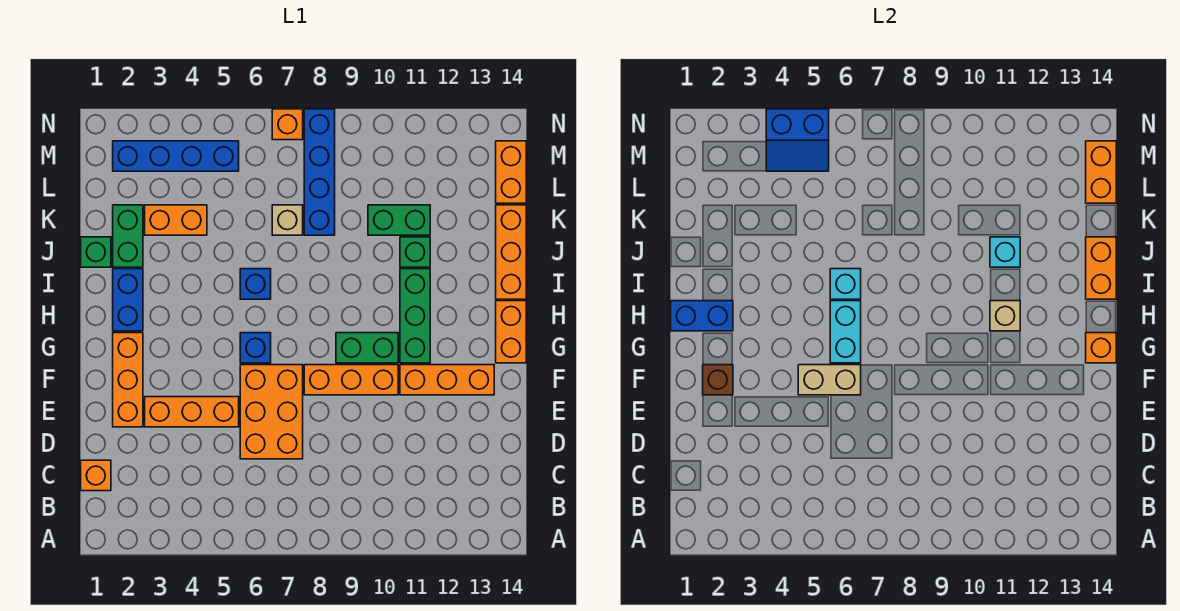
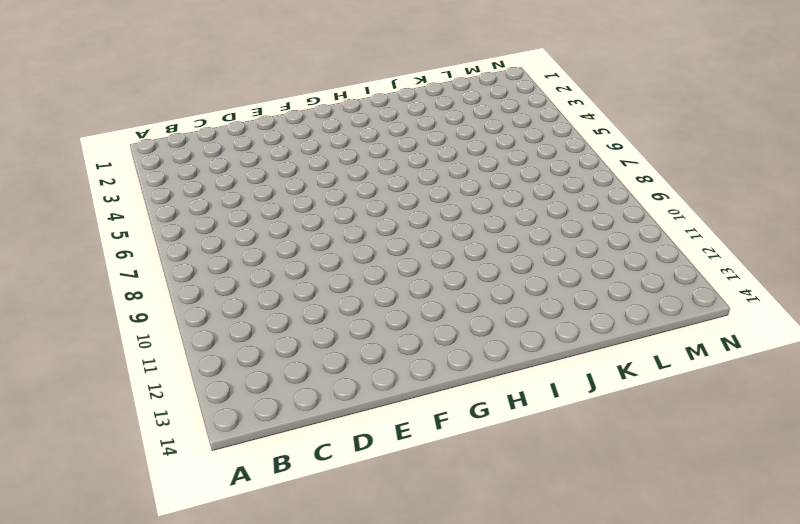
none -> orange brick C1 level 1
none -> orange brick D6:F7 level 1
none -> orange brick E2:G2 level 1
none -> orange brick E3:E5 level 1

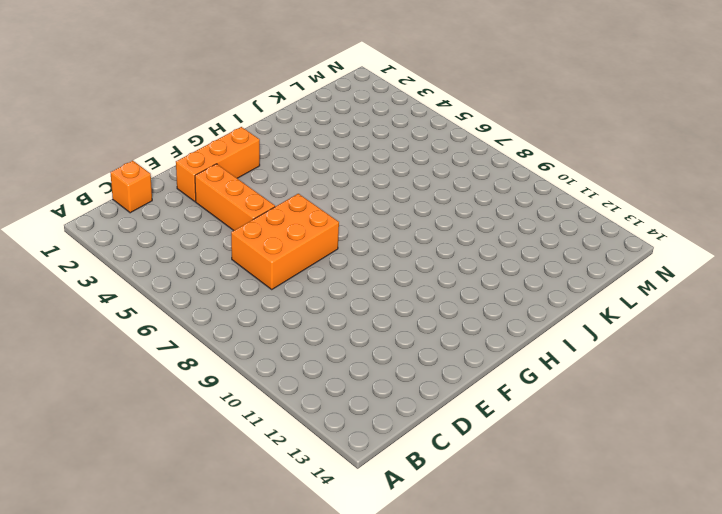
none -> orange brick F8:F10 level 1
none -> orange brick F11:F13 level 1
none -> blue brick G6 level 1
none -> green brick G9:G10 level 1

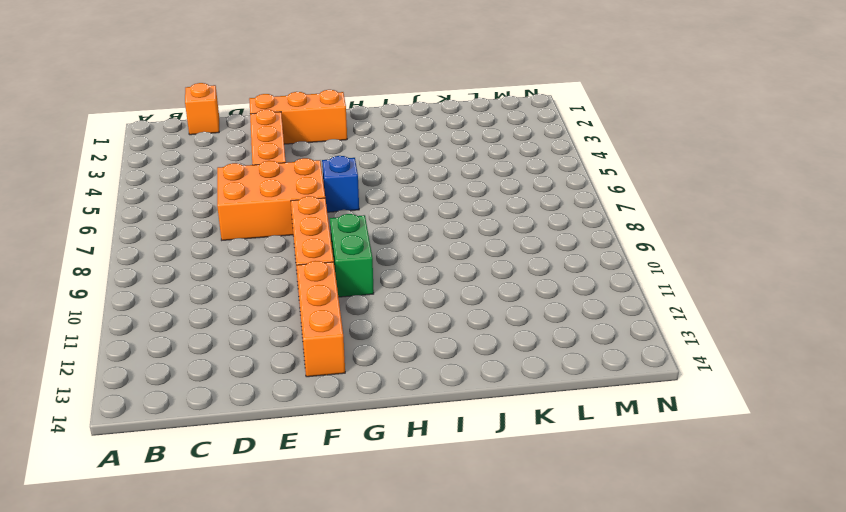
none -> green brick G11:I11 level 1
none -> orange brick G14:H14 level 1
none -> blue brick H2:I2 level 1
none -> blue brick I6 level 1

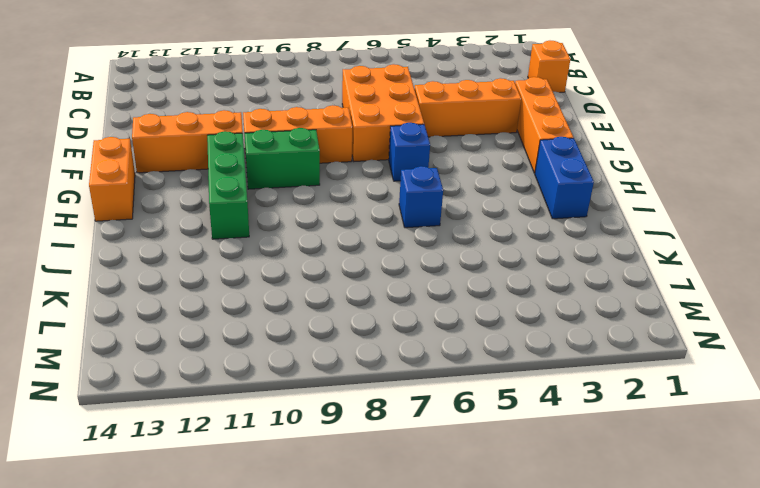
none -> orange brick I14:K14 level 1
none -> green brick J1 level 1
none -> green brick J2:K2 level 1
none -> green brick J11 level 1

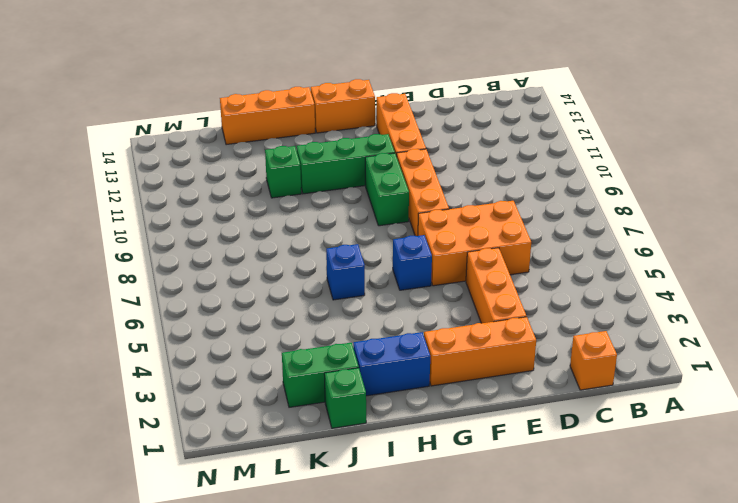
none -> orange brick K3:K4 level 1
none -> tan brick K7 level 1
none -> blue brick K8:N8 level 1
none -> green brick K10:K11 level 1

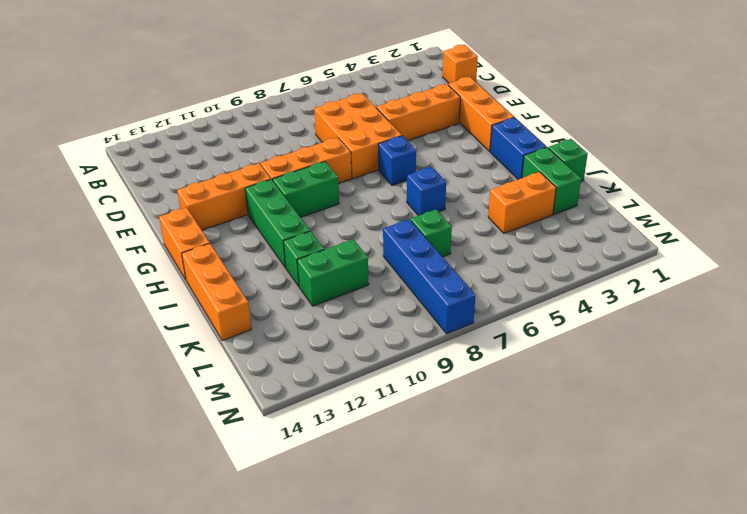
green brick K7 level 1 -> tan brick K7 level 1
none -> orange brick L14:M14 level 1
none -> blue brick M2:M5 level 1
none -> orange brick N7 level 1
none -> brown brick F2 level 2

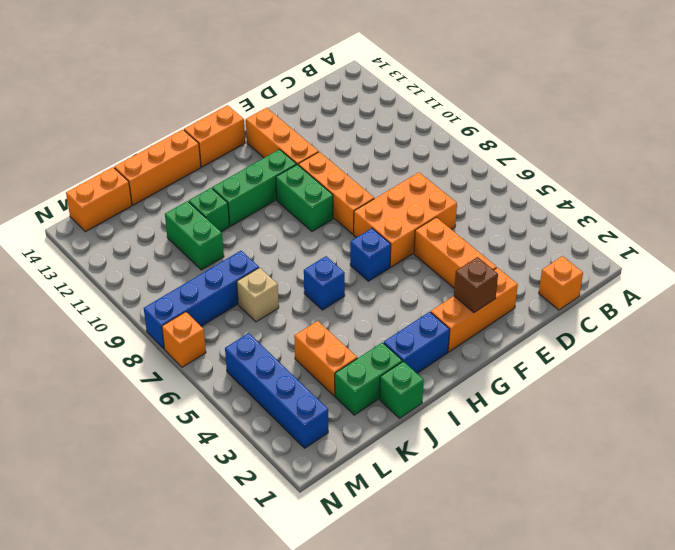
none -> tan brick F5:F6 level 2
none -> cyan brick G6:H6 level 2
none -> orange brick G14 level 2
none -> blue brick H1:H2 level 2

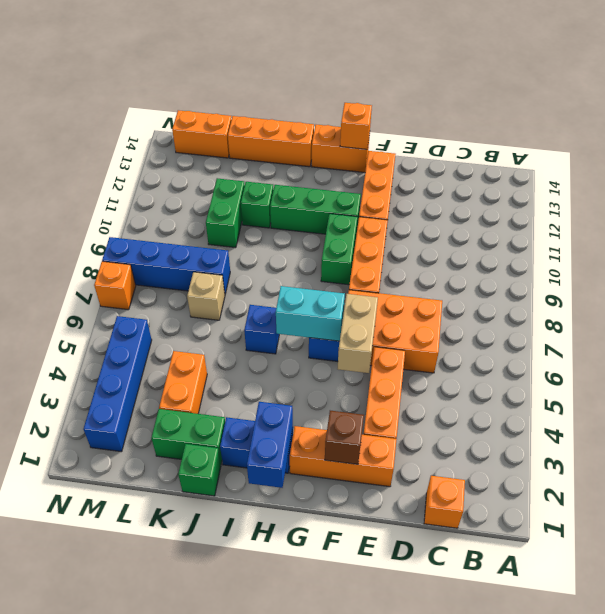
none -> tan brick H11 level 2
none -> cyan brick I6 level 2
none -> orange brick I14:J14 level 2
none -> cyan brick J11 level 2

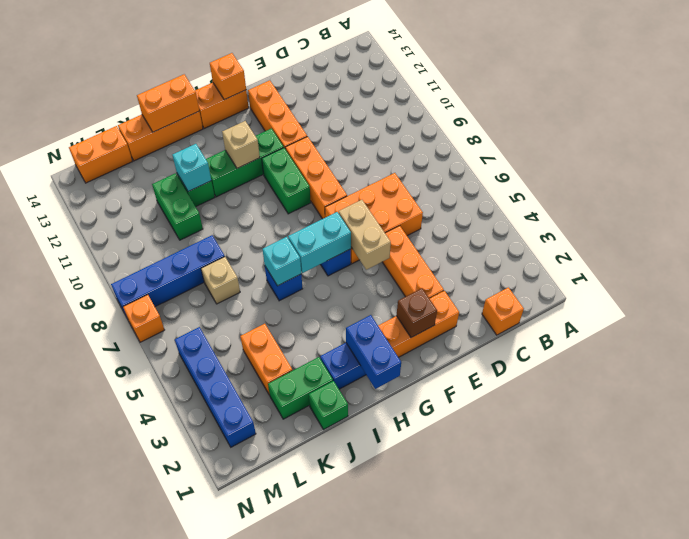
none -> orange brick L14:M14 level 2
none -> blue slope M4:N5 level 2 top N

